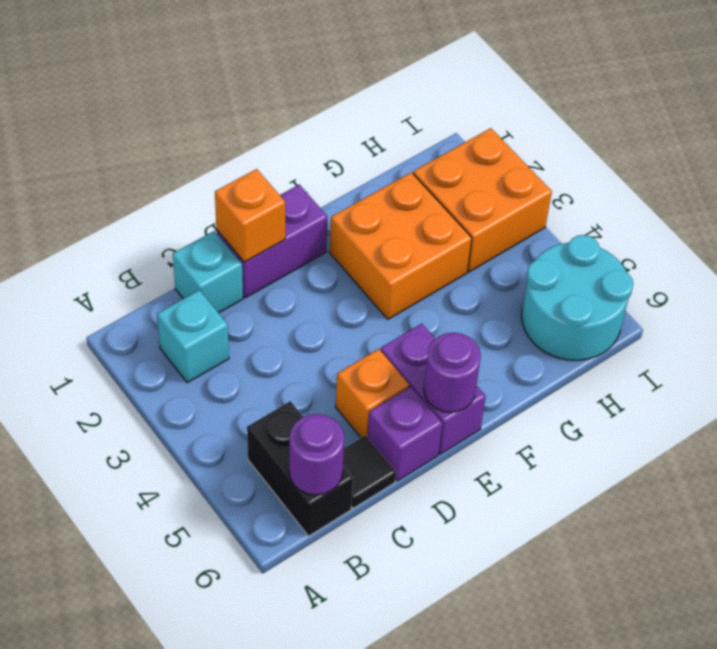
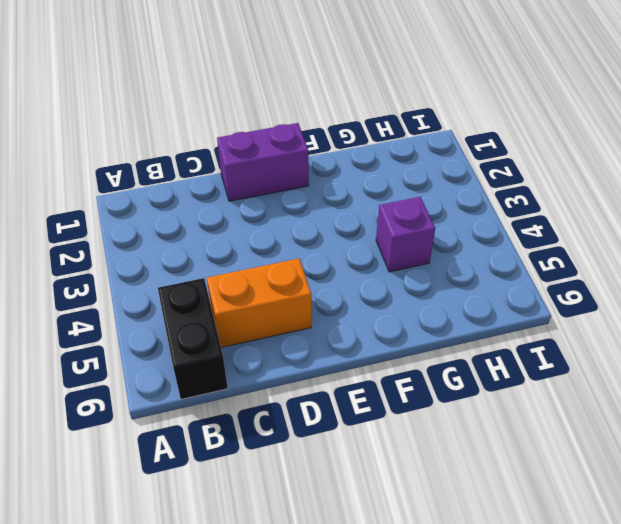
orange brick C5:D5 level 1 -> orange brick D5 level 1
purple brick G4 level 1 -> purple brick D6 level 1
none -> cyan brick B2 level 1
none -> cyan brick C1 level 1
none -> black tile C6 level 1

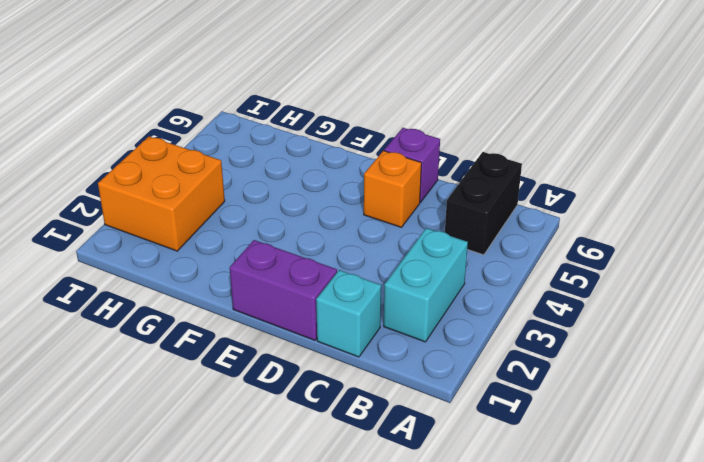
cyan brick B2:B3 level 1 -> cyan brick B2 level 1
none -> black tile C6 level 1
none -> purple brick E5:E6 level 1
none -> orange brick F2:G3 level 1

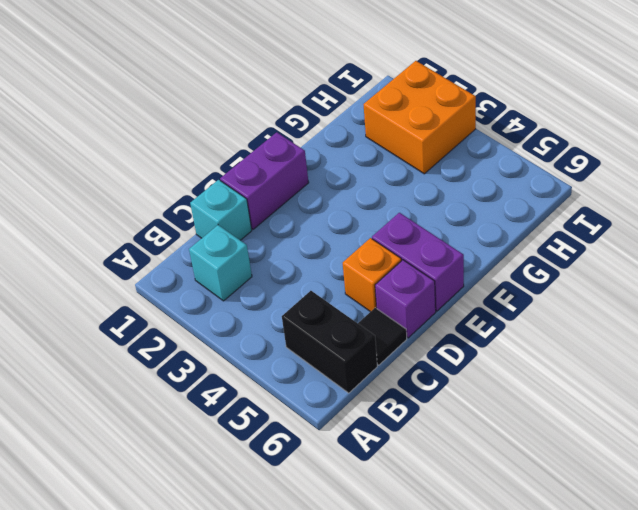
none -> orange brick F2:G3 level 1
none -> cyan round brick H5:I6 level 1
none -> purple round brick B6 level 2

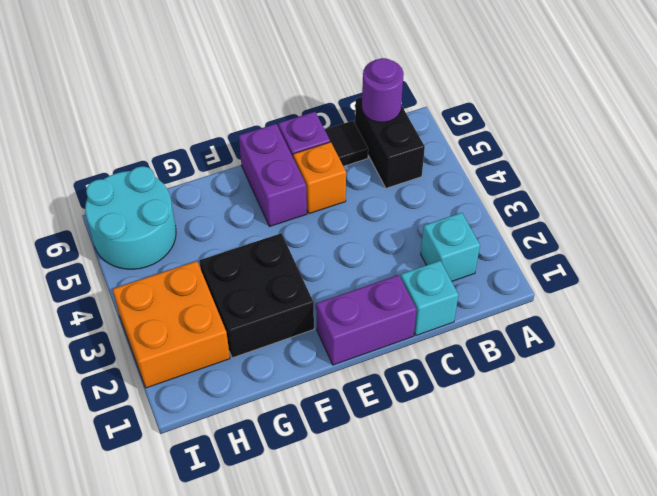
black brick F2:G3 level 1 -> orange brick F2:G3 level 1
none -> orange brick D1 level 2
none -> purple round brick E6 level 2

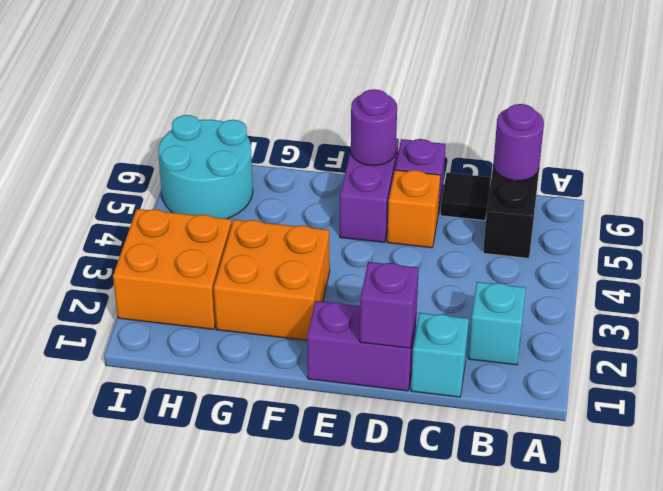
purple brick D1 level 2 -> orange brick D1 level 2

